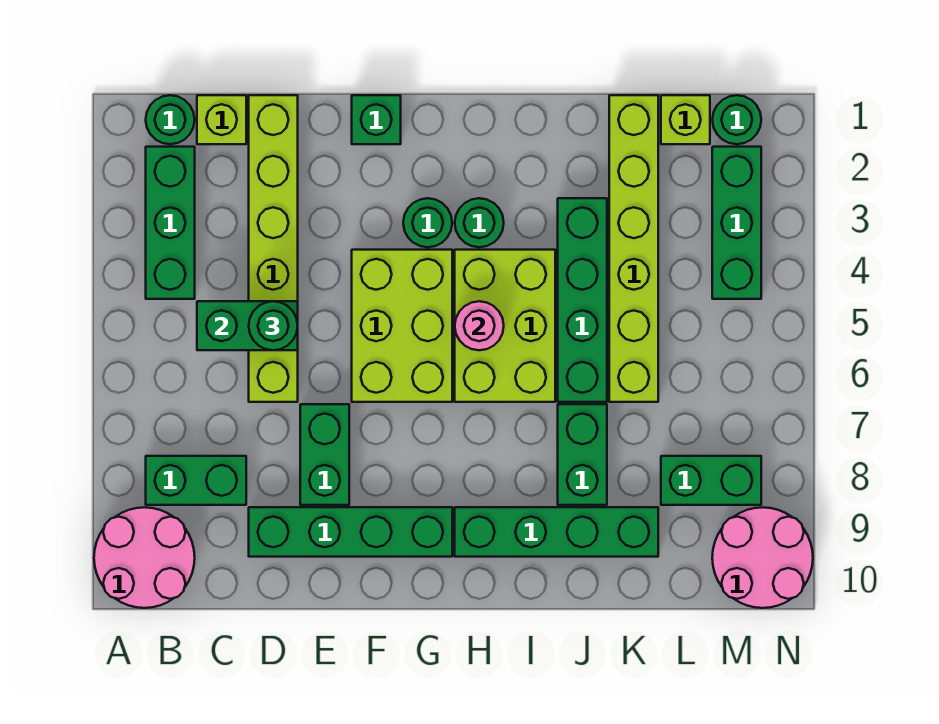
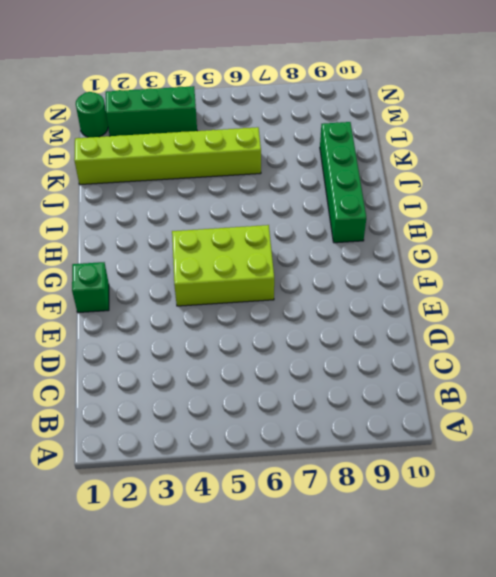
none -> pink round brick A9:B10 level 1
none -> green round brick B1 level 1
none -> green brick B2:B4 level 1

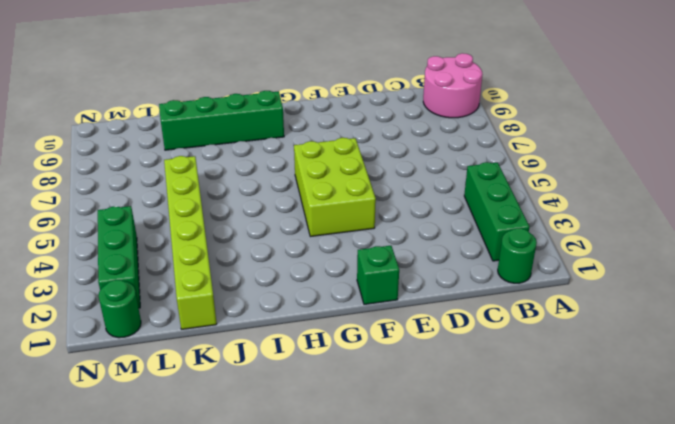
none -> green brick B8:C8 level 1
none -> lime brick C1 level 1
none -> lime brick D1:D6 level 1

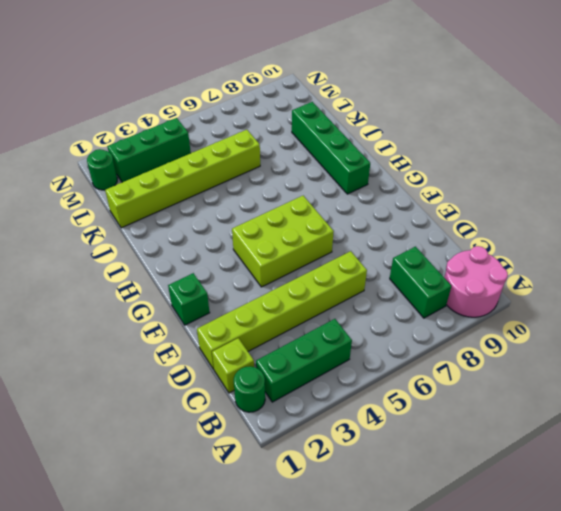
none -> green brick D9:G9 level 1
none -> green brick E7:E8 level 1
none -> green round brick G3 level 1

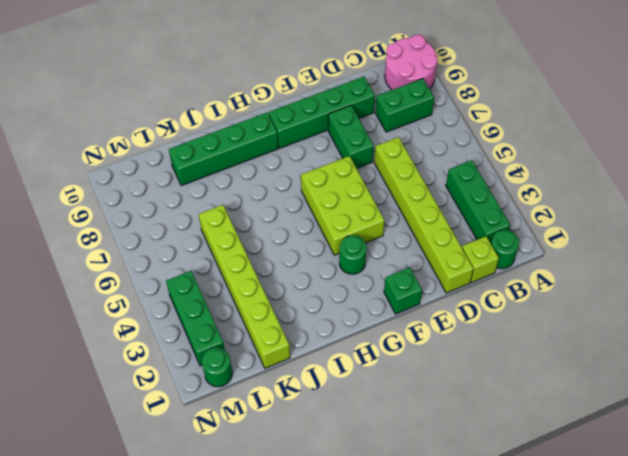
none -> green round brick H3 level 1
none -> lime brick H4:I6 level 1
none -> green brick J3:J6 level 1

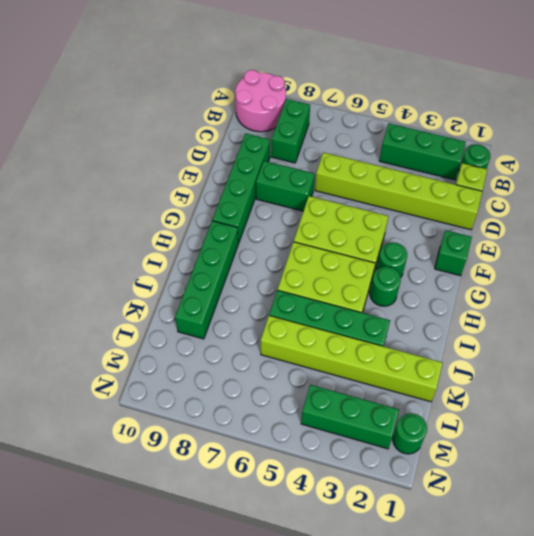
none -> green brick J7:J8 level 1
none -> lime brick L1 level 1
none -> green brick L8:M8 level 1

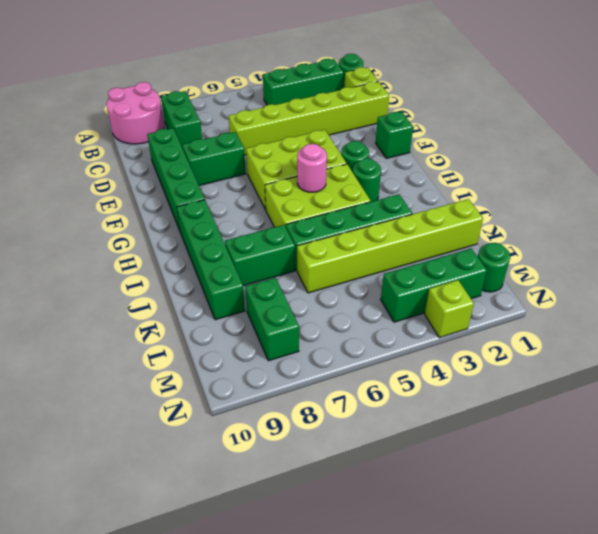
lime brick N3 level 1 -> lime brick L1 level 1
none -> pink round brick M9:N10 level 1
none -> green brick C5:D5 level 2
none -> green round brick D5 level 3

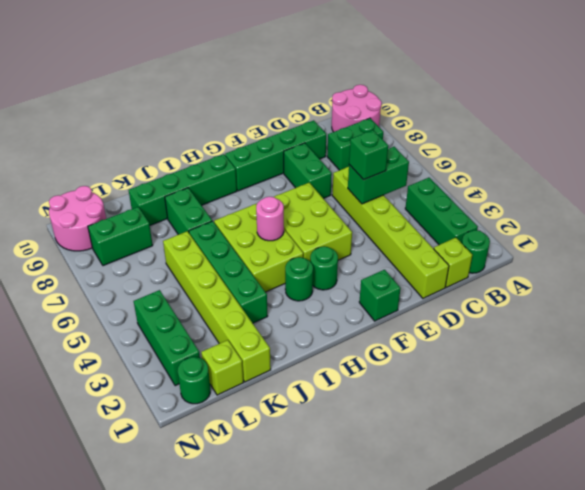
green brick D5 level 3 -> green round brick D5 level 3

